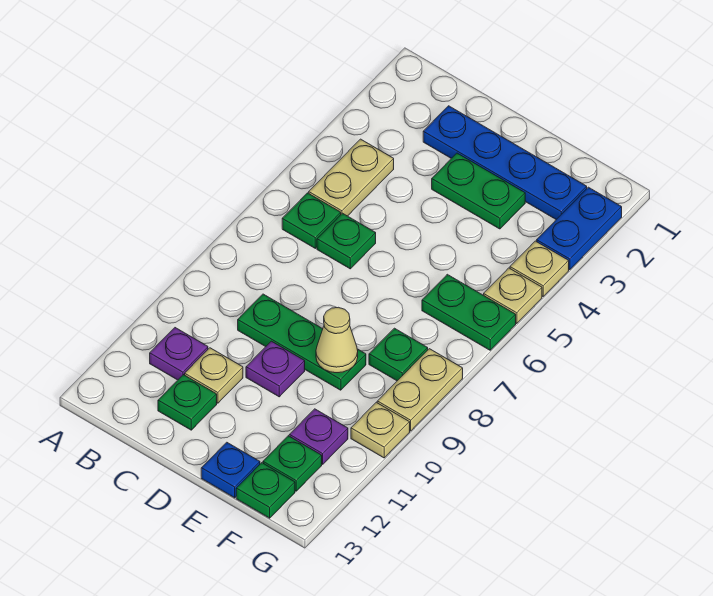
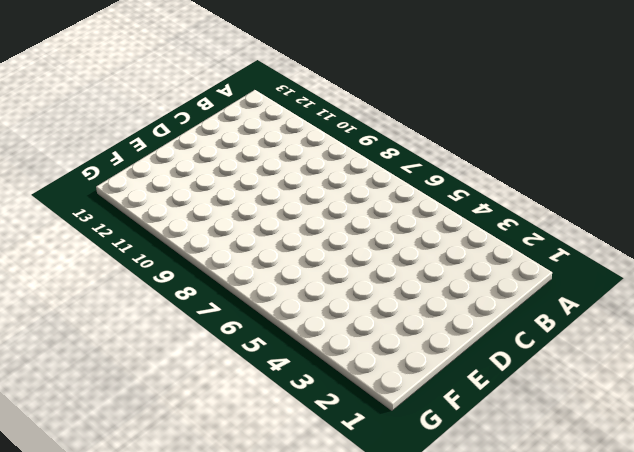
none -> tan plate B4:B5 level 1
none -> green plate B6 level 1
none -> purple plate B11 level 1

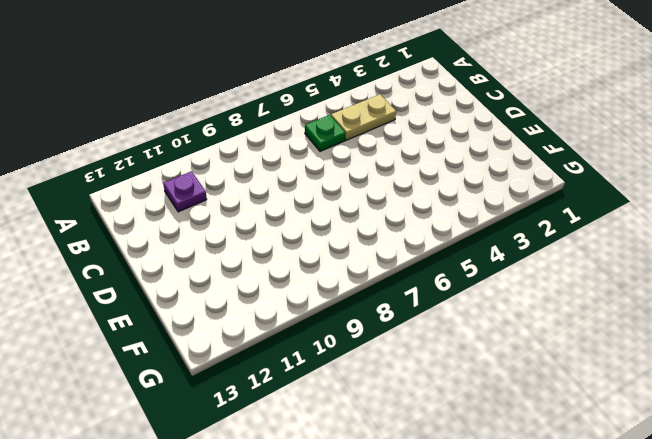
none -> blue plate C2:F2 level 1
none -> green plate C6 level 1
none -> green plate C9:E9 level 1

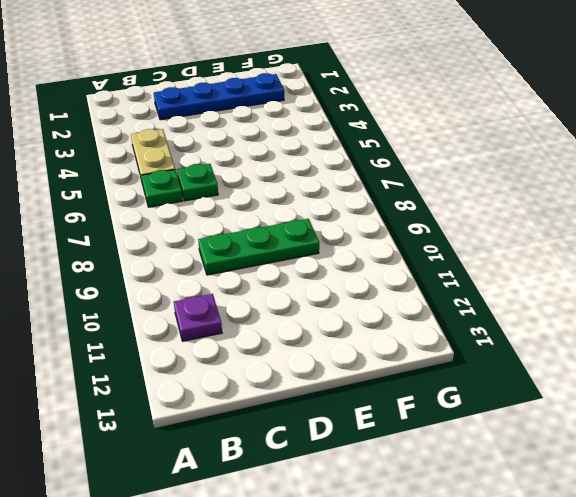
none -> tan plate C11 level 1
none -> green plate C12 level 1
none -> green plate D3:E3 level 1

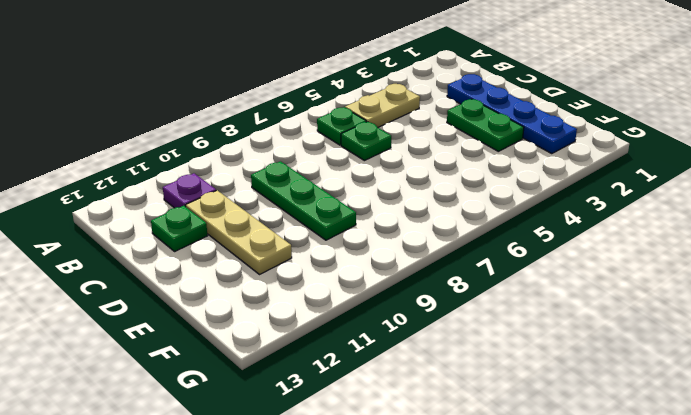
tan plate C11:E11 level 1 -> tan plate C11 level 1
none -> purple plate D10 level 1
none -> blue plate E13 level 1
none -> green plate F6:G6 level 1

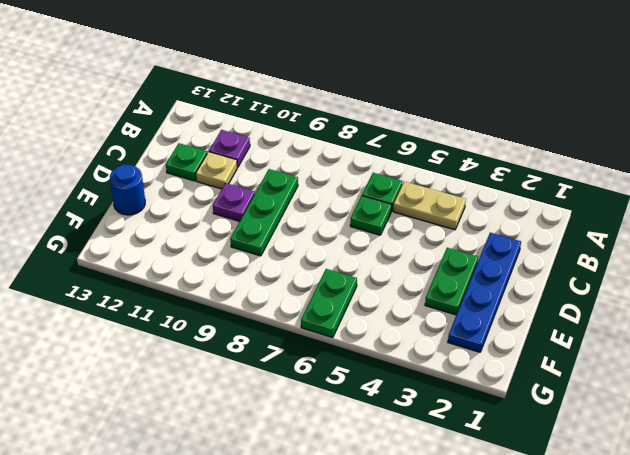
blue round brick E13 level 1 -> blue plate E13 level 1
none -> green plate F8 level 1
none -> purple plate F11 level 1
none -> green plate F12 level 1

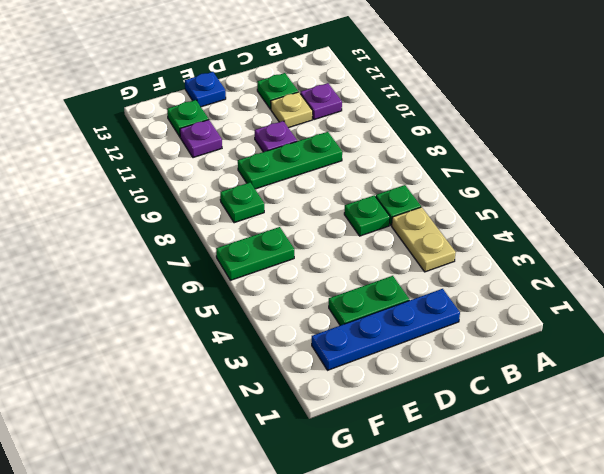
none -> green plate F13 level 1
none -> blue plate G2:G3 level 1
none -> tan plate G4 level 1

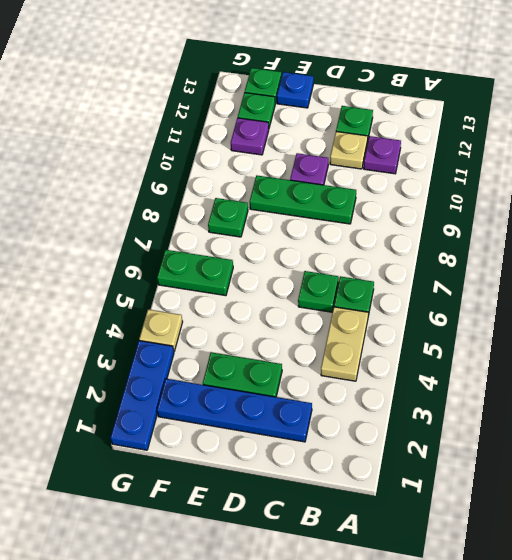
blue plate G1:G3 level 1 -> blue plate G2:G3 level 1
none -> tan plate G5 level 1
none -> tan plate G8:G9 level 1
none -> tan plate G10 level 1

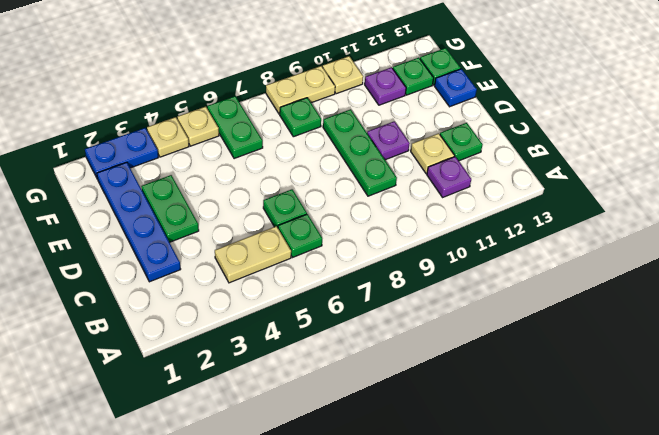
none -> tan cone E9 level 2

